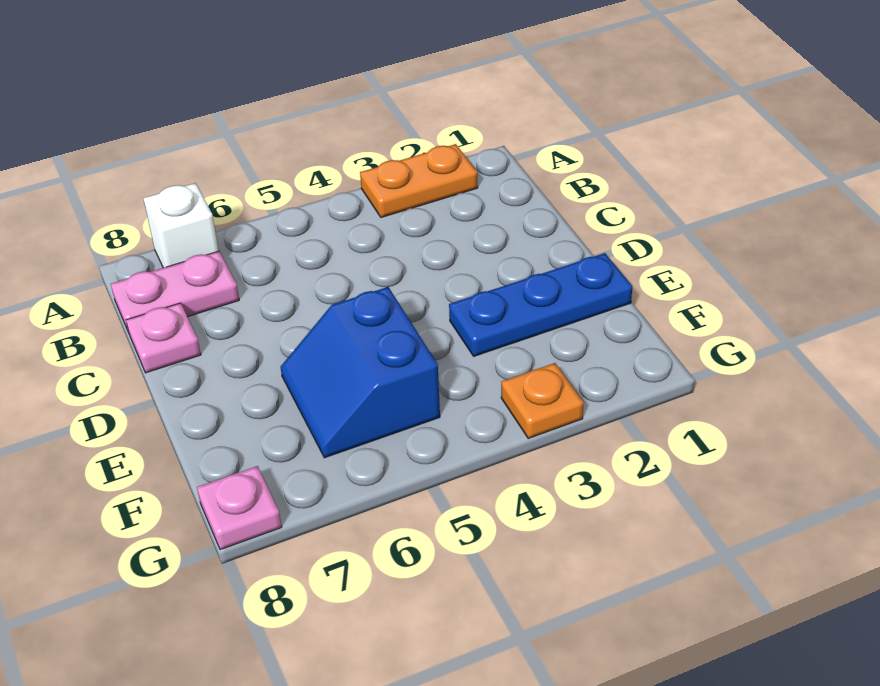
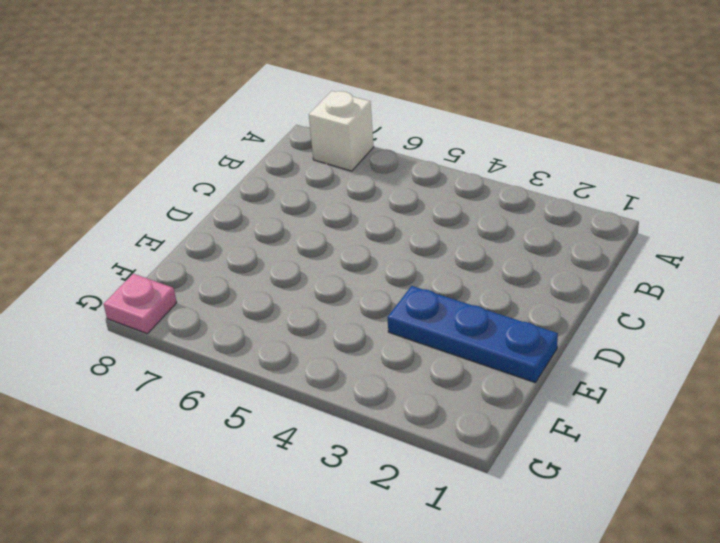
none -> orange plate A2:A3 level 1
none -> pink plate B7:B8 level 1

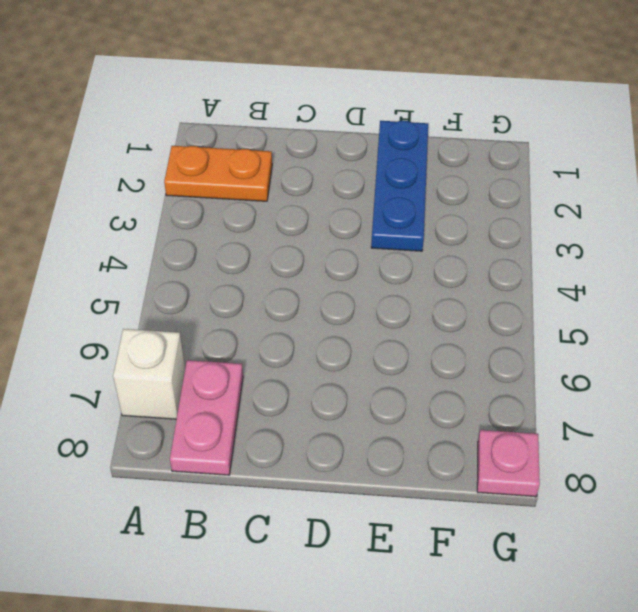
orange plate A2:B2 level 1 -> orange plate A2:A3 level 1
none -> pink plate C8 level 1
none -> blue slope E5:F6 level 1 top 5

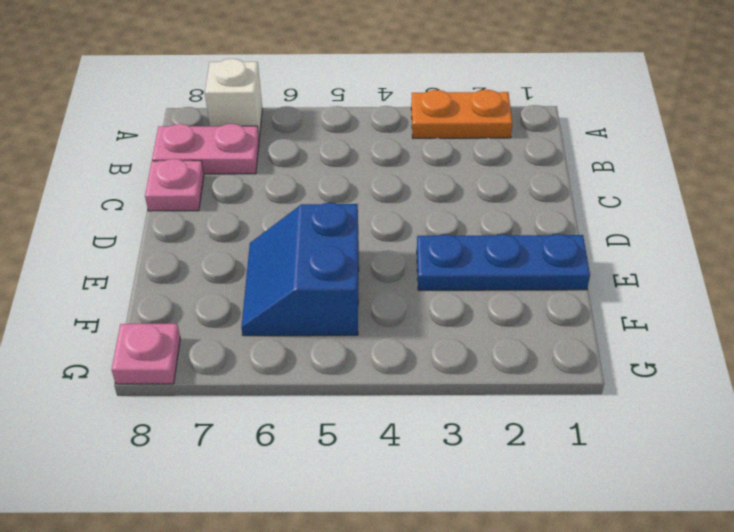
none -> orange plate G3 level 1

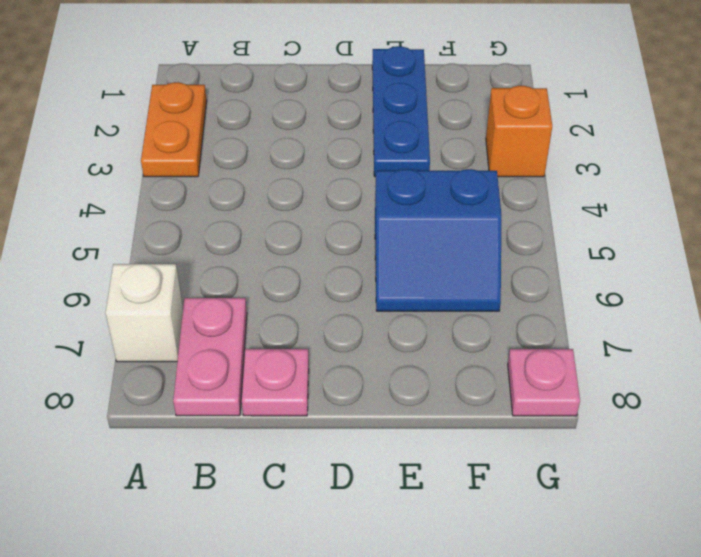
orange brick G3 level 1 -> orange plate G3 level 1

